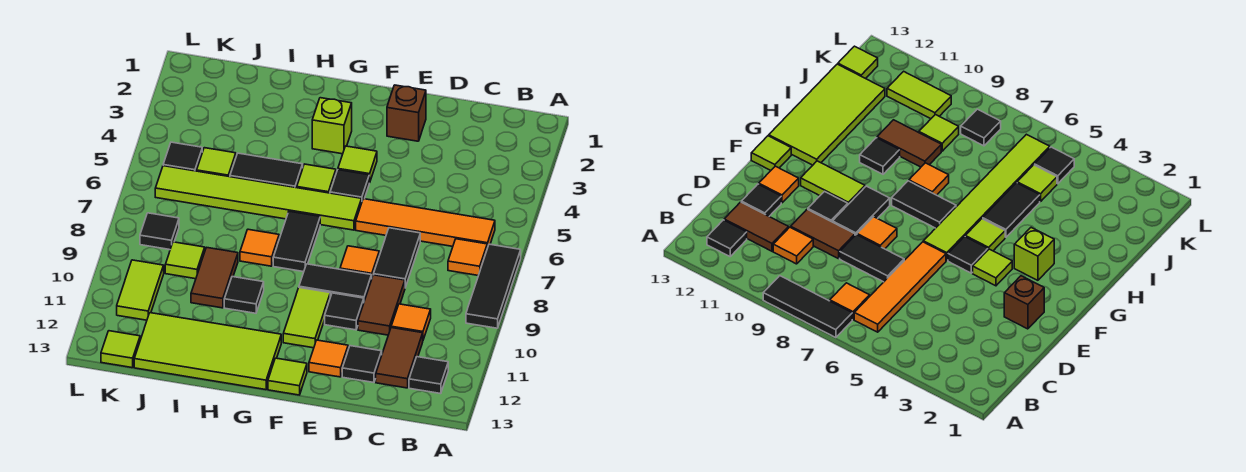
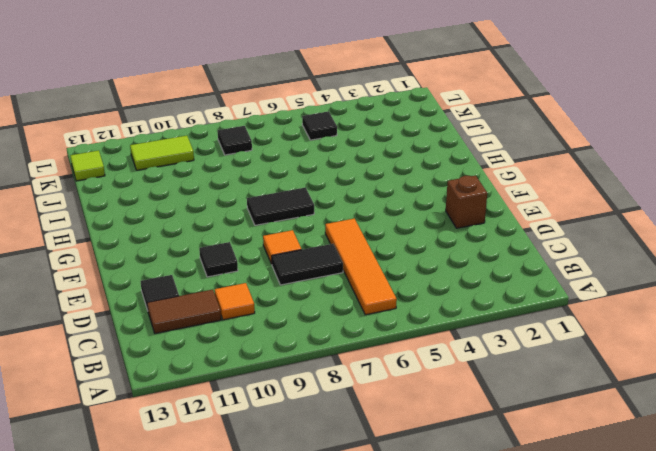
none -> black tile A7:A9 level 1
none -> orange tile B7 level 1
none -> black tile B12 level 1
none -> brown tile D9:D10 level 1

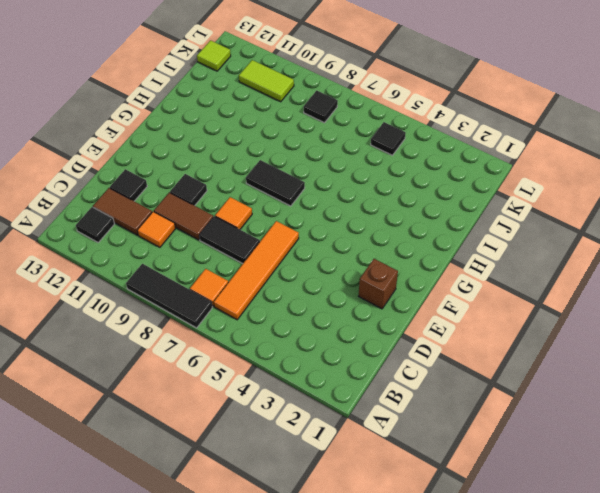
none -> black tile E9:F9 level 1
none -> orange tile E12 level 1
none -> lime tile F4 level 1
none -> black tile F5 level 1

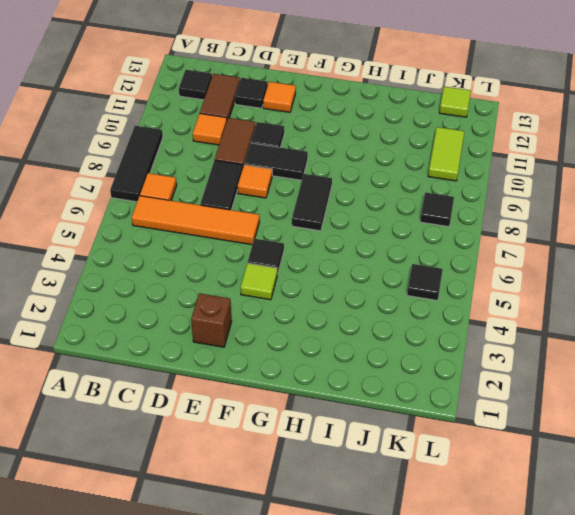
none -> lime tile F6:K6 level 1
none -> lime tile F10:F11 level 1
none -> lime tile F13 level 1
none -> lime brick G3 level 1

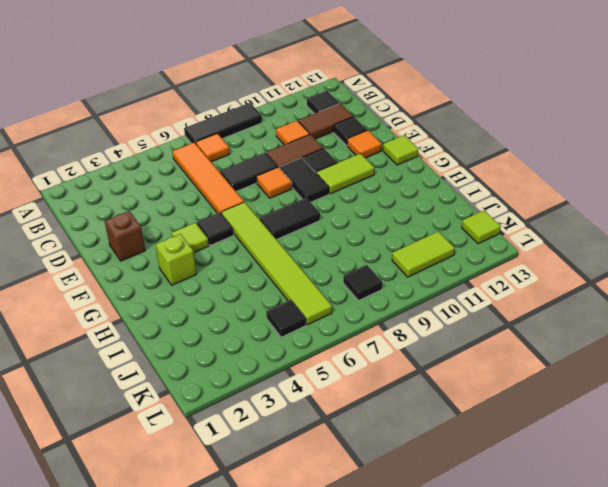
none -> lime tile G5 level 1
none -> lime tile G12:J13 level 1
none -> black tile H5:I5 level 1
none -> orange tile H8 level 1

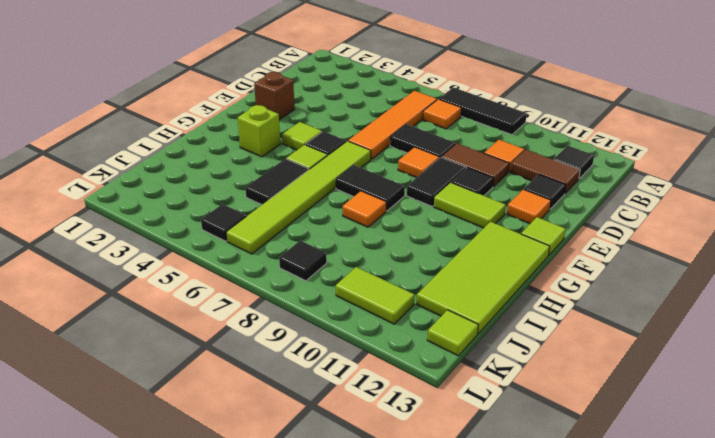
none -> black tile H10 level 1
none -> brown tile I9:I10 level 1
none -> lime tile J5 level 1
none -> lime tile J9 level 1

